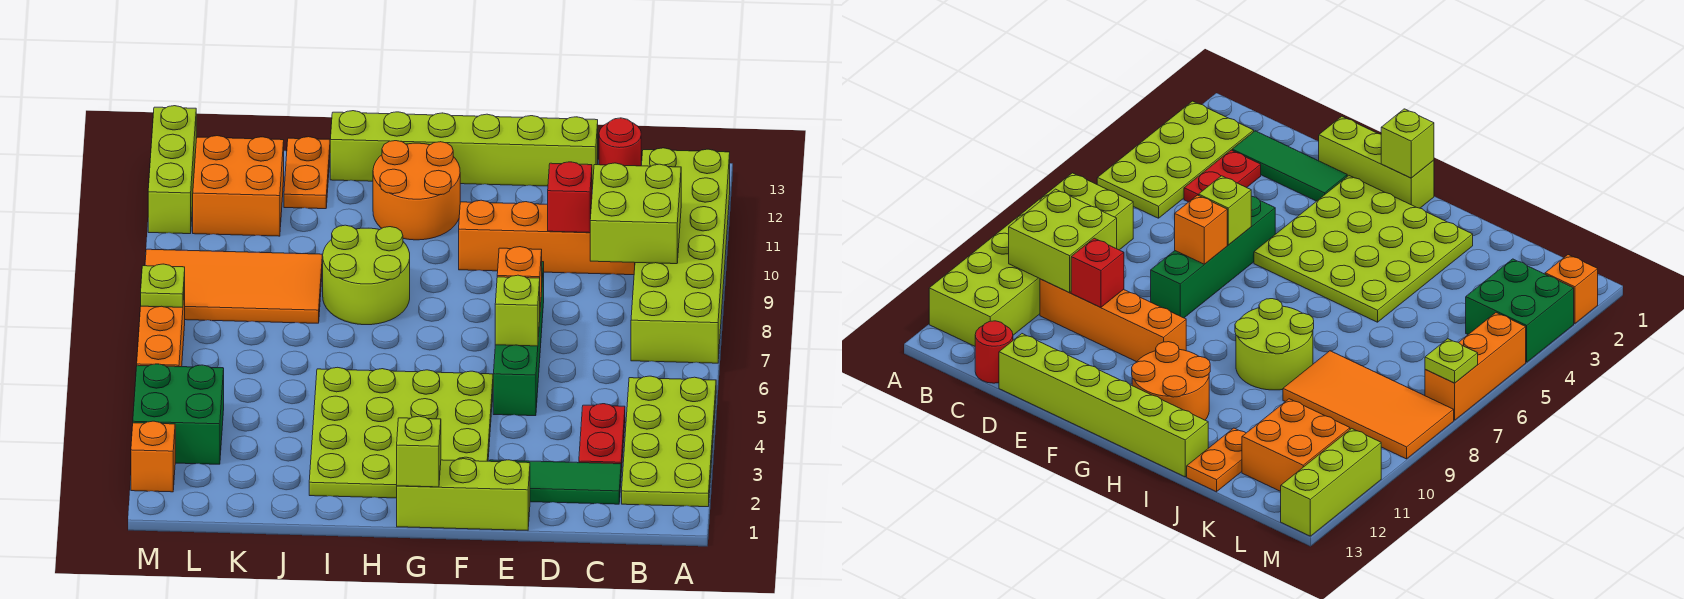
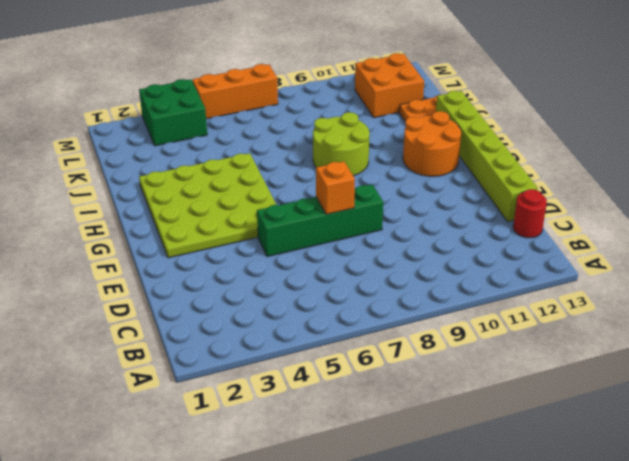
none -> lime plate A2:B5 level 1
none -> lime brick A7:B12 level 1
none -> green tile C2:E2 level 1

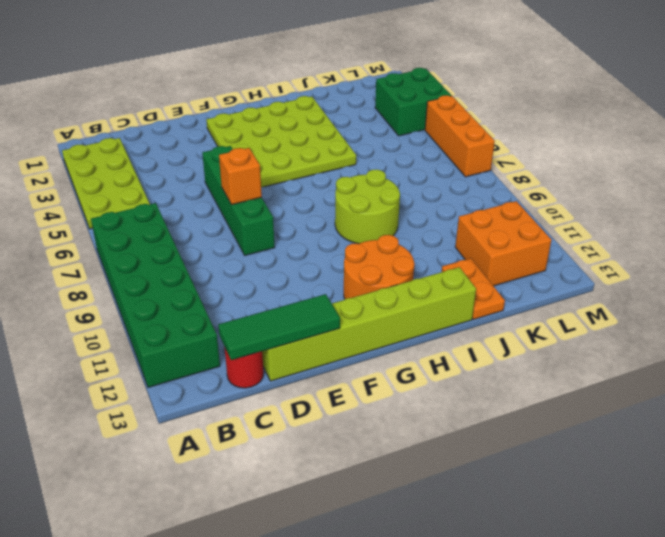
green brick A7:B12 level 1 -> lime brick A7:B12 level 1
green tile C13:E13 level 2 -> green tile C2:E2 level 1
none -> red plate C3:C4 level 1
none -> orange brick C10:F10 level 1
none -> lime brick E1:G1 level 1

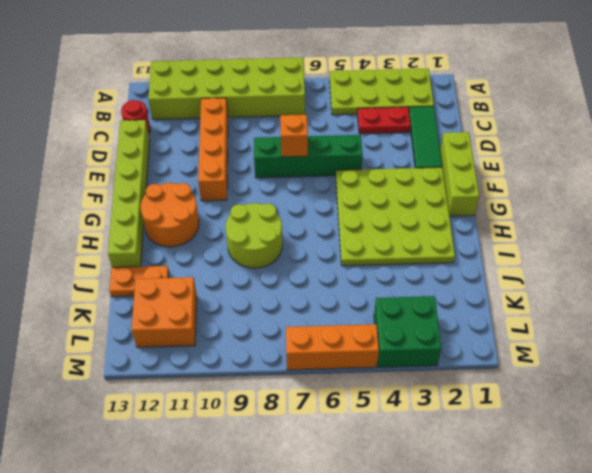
none -> orange tile J8:M9 level 1
none -> orange brick M2 level 1
none -> lime brick M11:M13 level 1

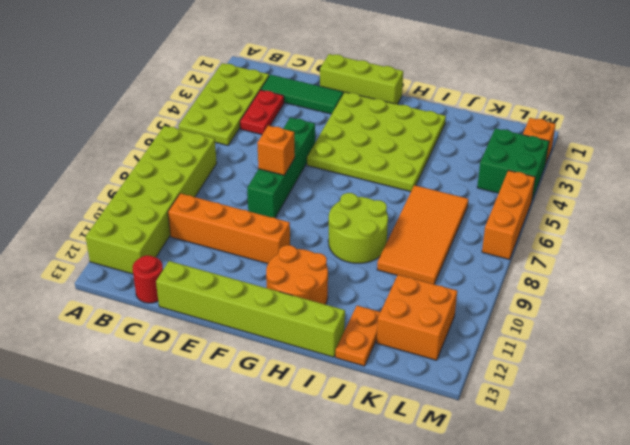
orange tile J6:K9 level 1 -> orange tile J8:M9 level 1
none -> lime brick M11:M13 level 1
none -> lime brick B9:C10 level 2
none -> red brick D10 level 2

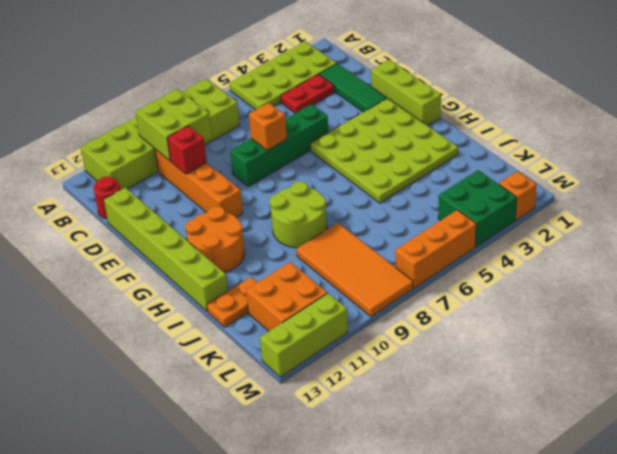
none -> lime brick E6 level 2
none -> lime brick G1 level 2
none -> lime plate M7 level 2

